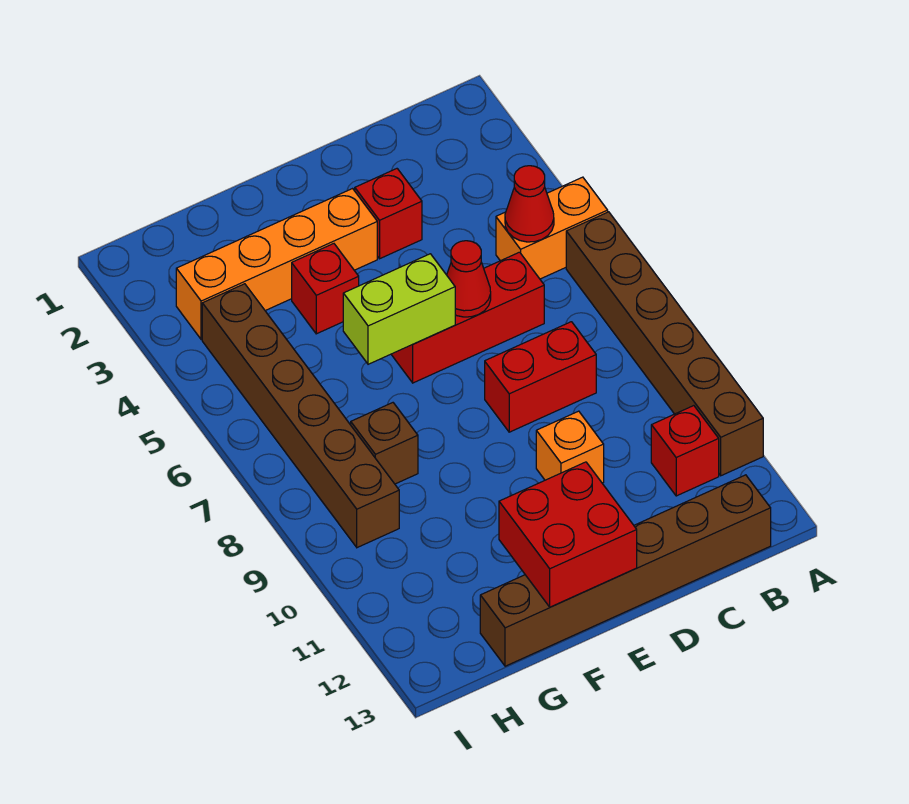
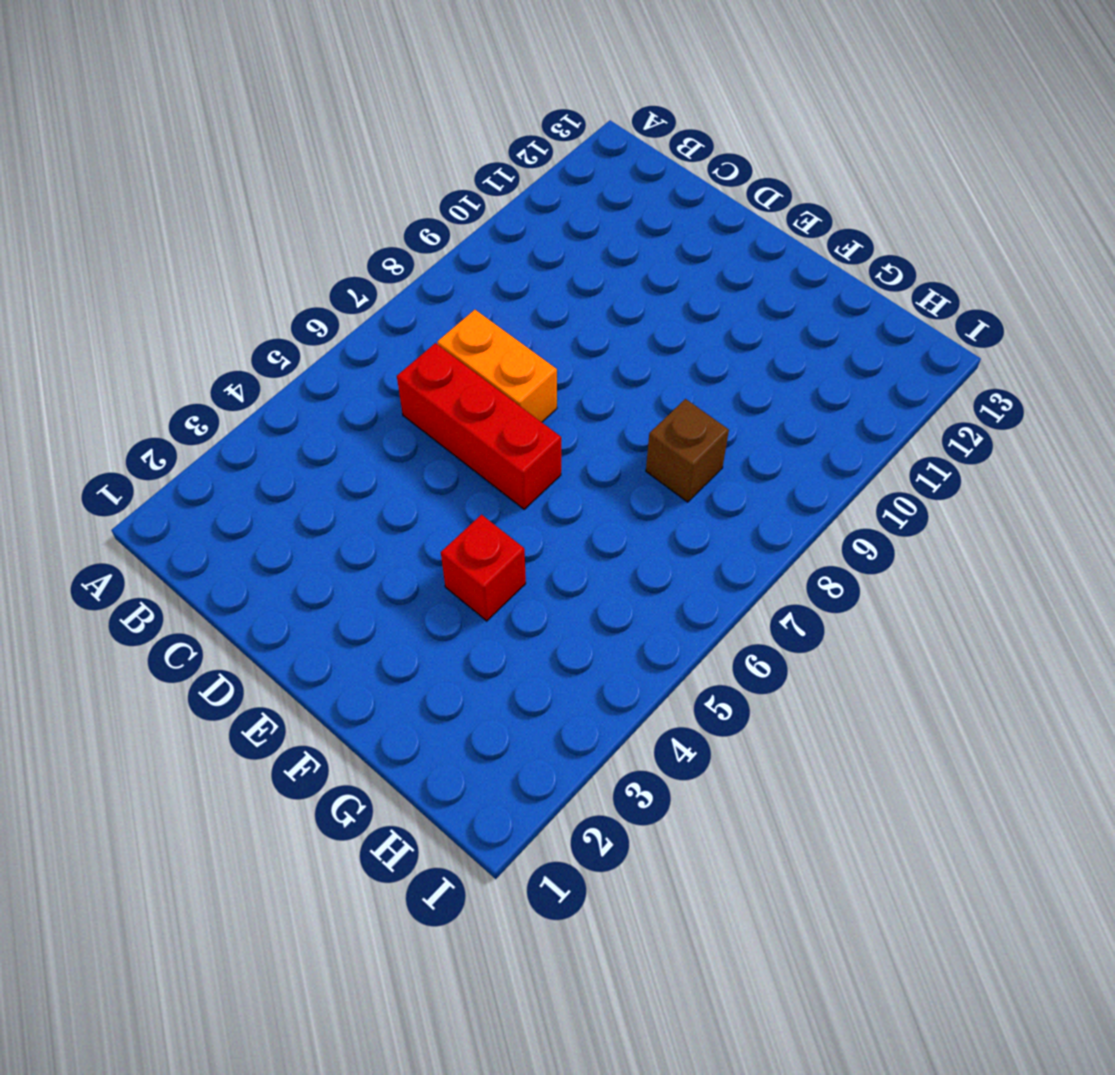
orange brick C7:D7 level 1 -> orange brick A5:B5 level 1
none -> brown brick A6:A11 level 1
none -> red brick B11 level 1
none -> brown brick B13:G13 level 1

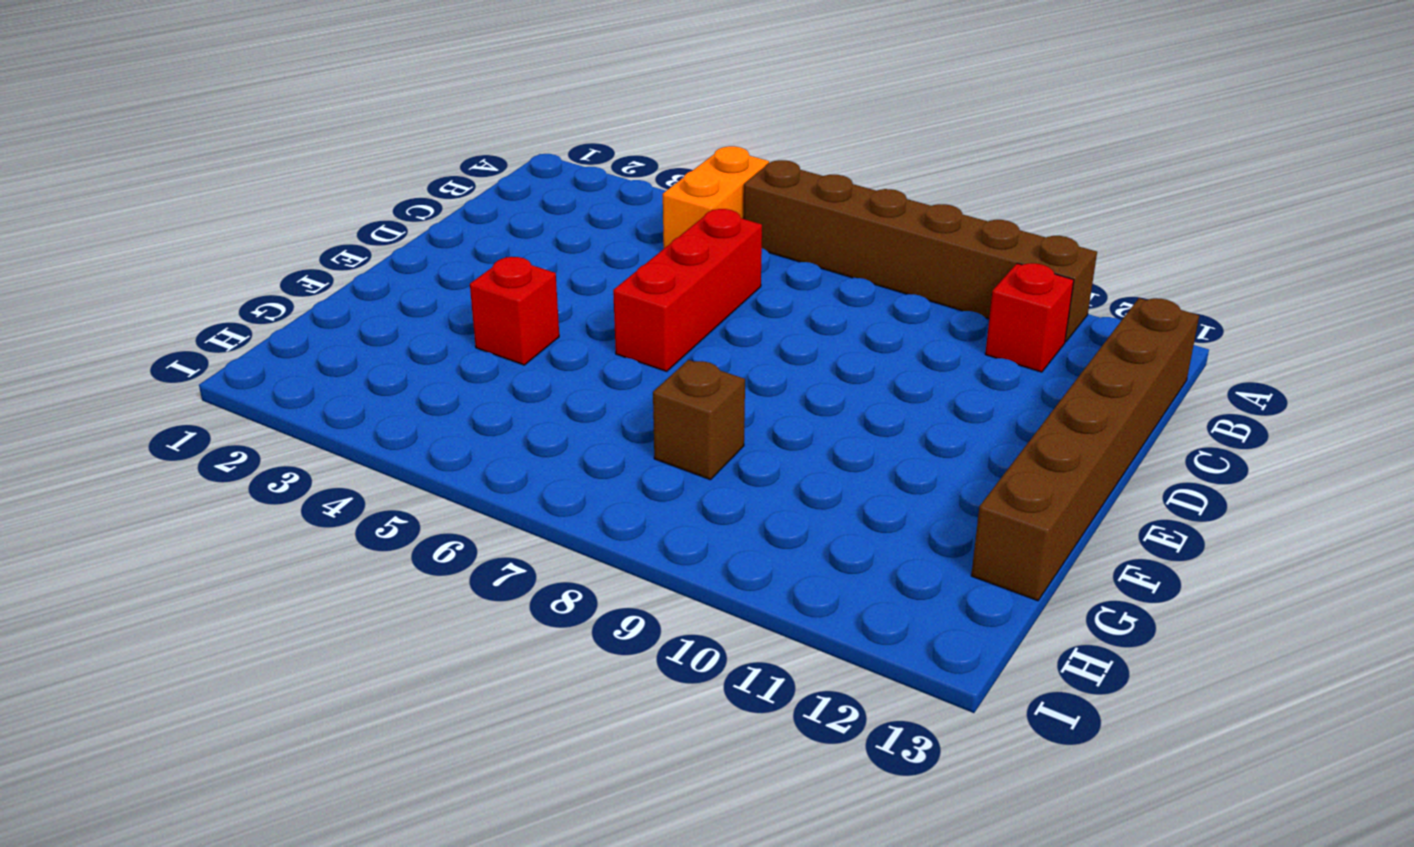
none -> red brick C8:D8 level 1
none -> red brick D3 level 1
none -> orange brick D10 level 1

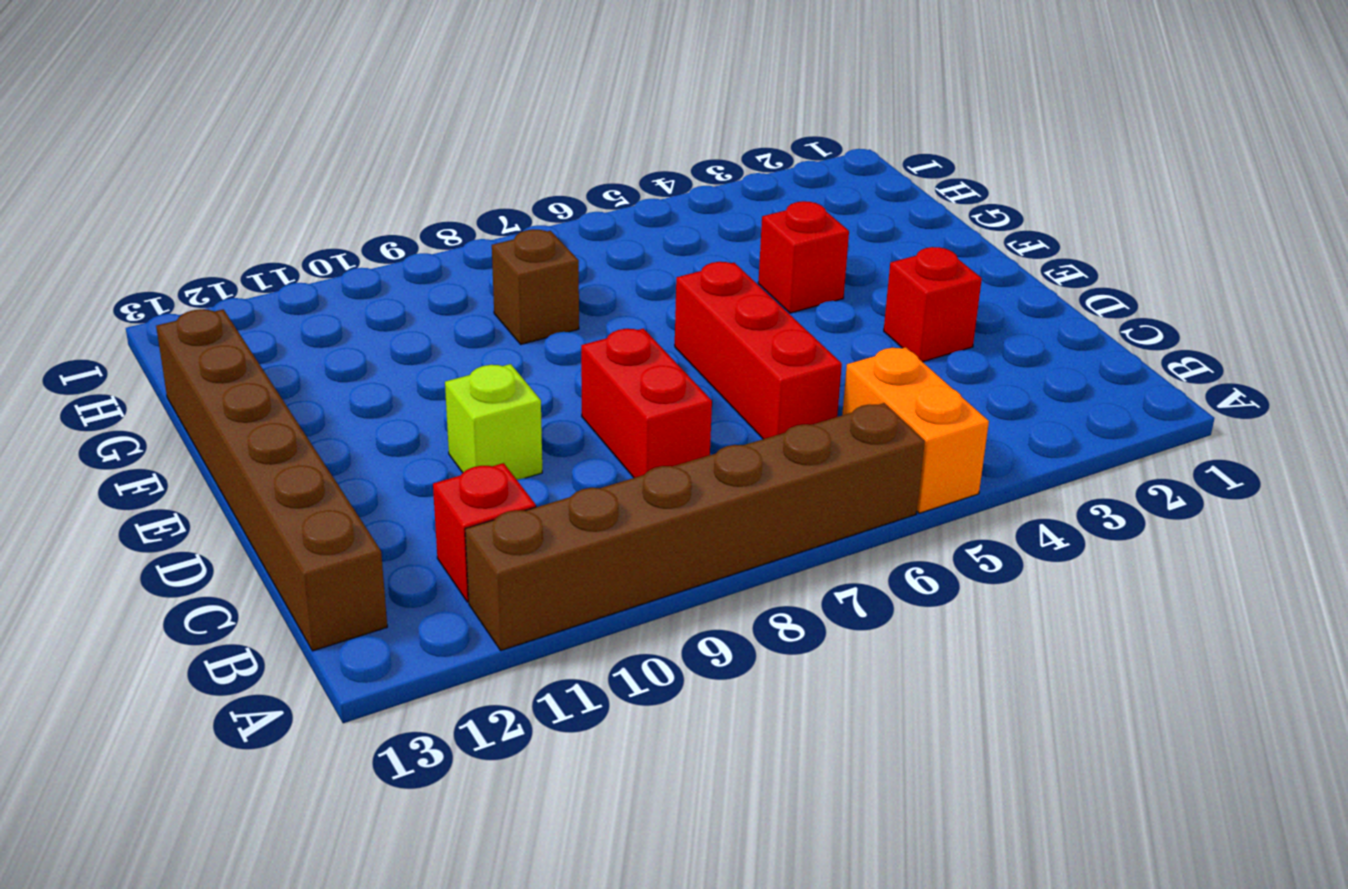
lime brick D10 level 1 -> orange brick D10 level 1
none -> orange brick E3:H3 level 1
none -> brown brick H4:H9 level 1
none -> red cone B5 level 2

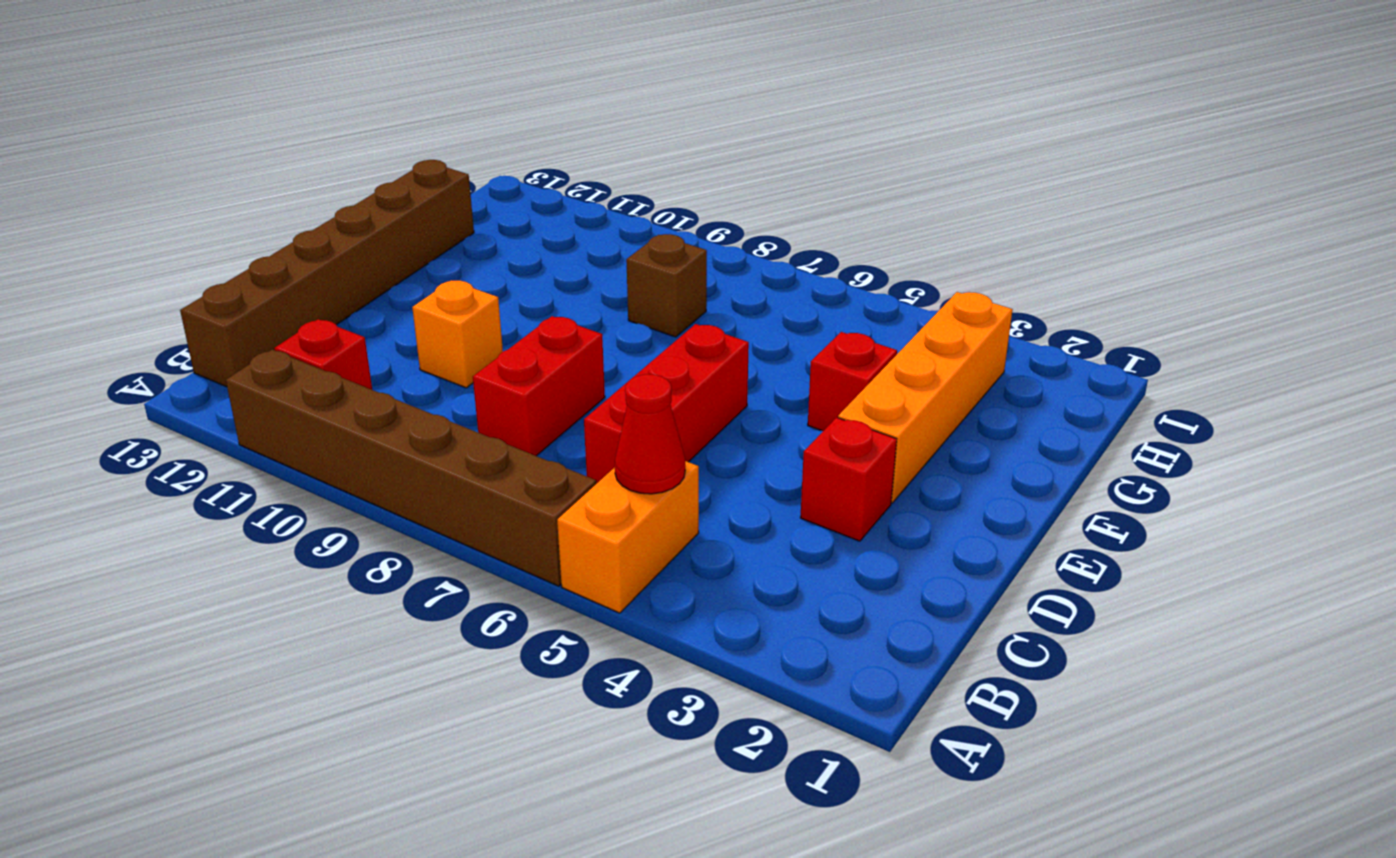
none -> brown brick H4:H9 level 1
none -> red cone D6 level 2
none -> lime brick E6:F6 level 2

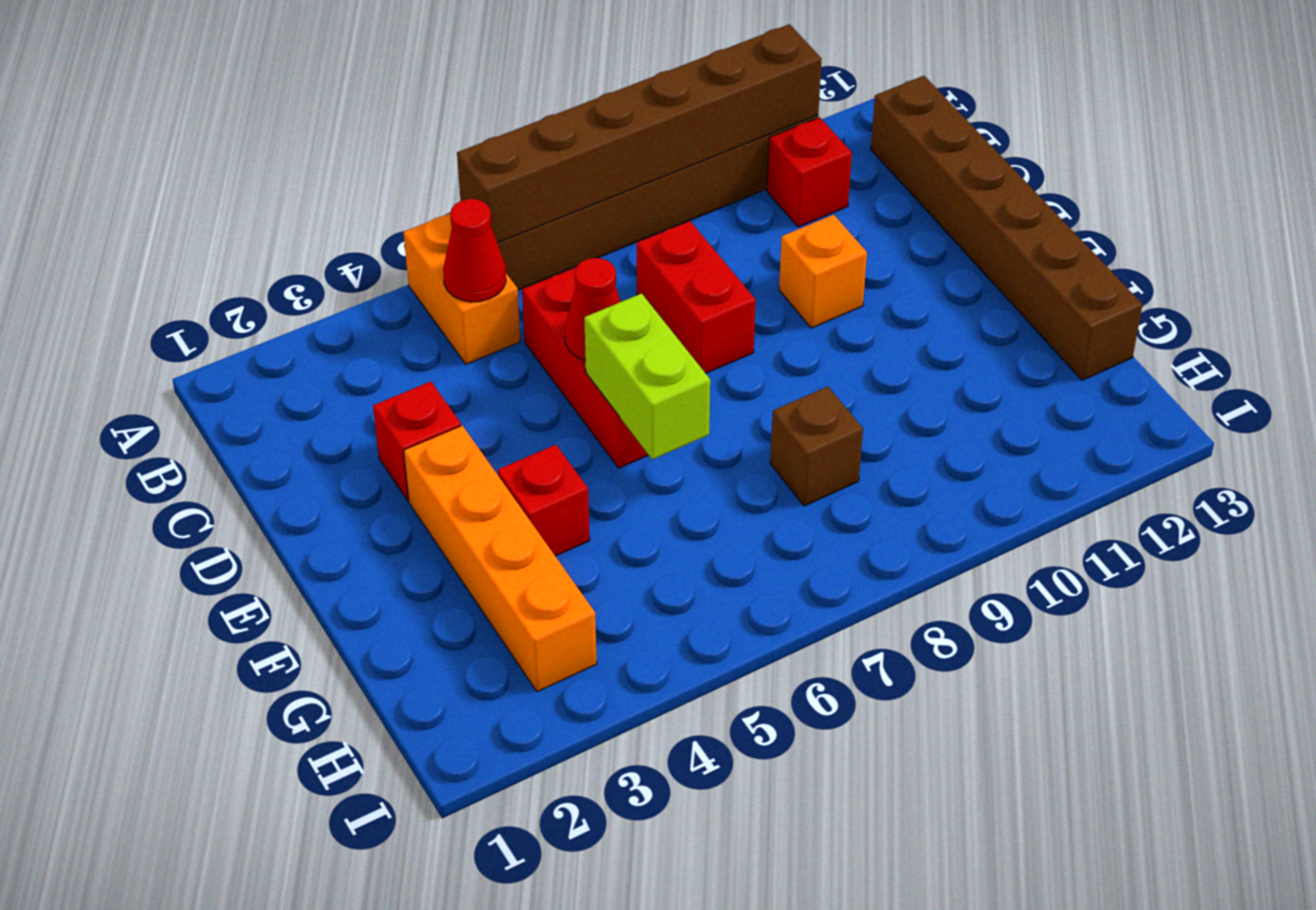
brown brick A6:A11 level 2 -> brown brick H4:H9 level 1
none -> red brick E12:F13 level 2

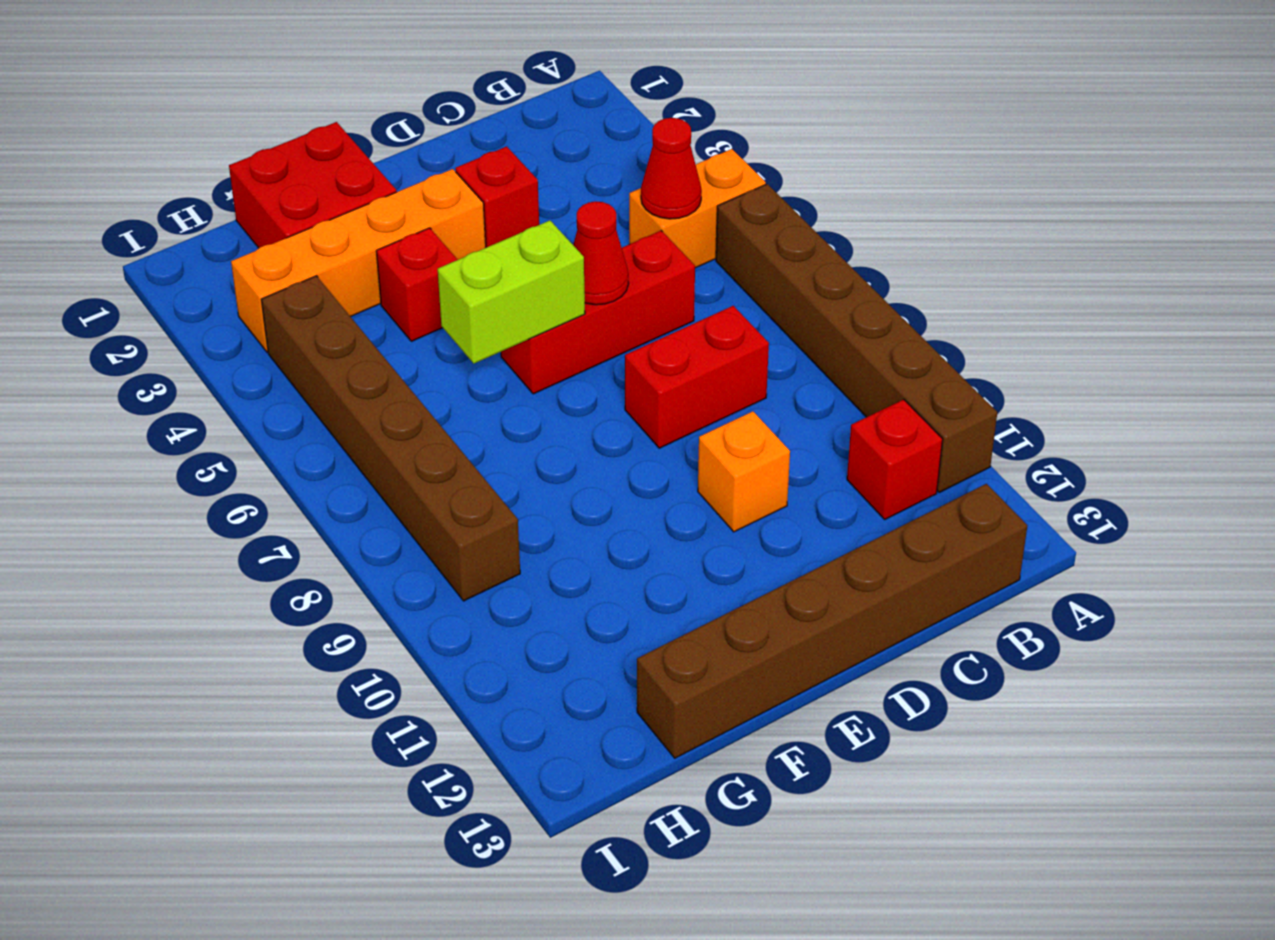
red brick F1:G2 level 1 -> red brick E12:F13 level 2
none -> brown brick G8 level 1

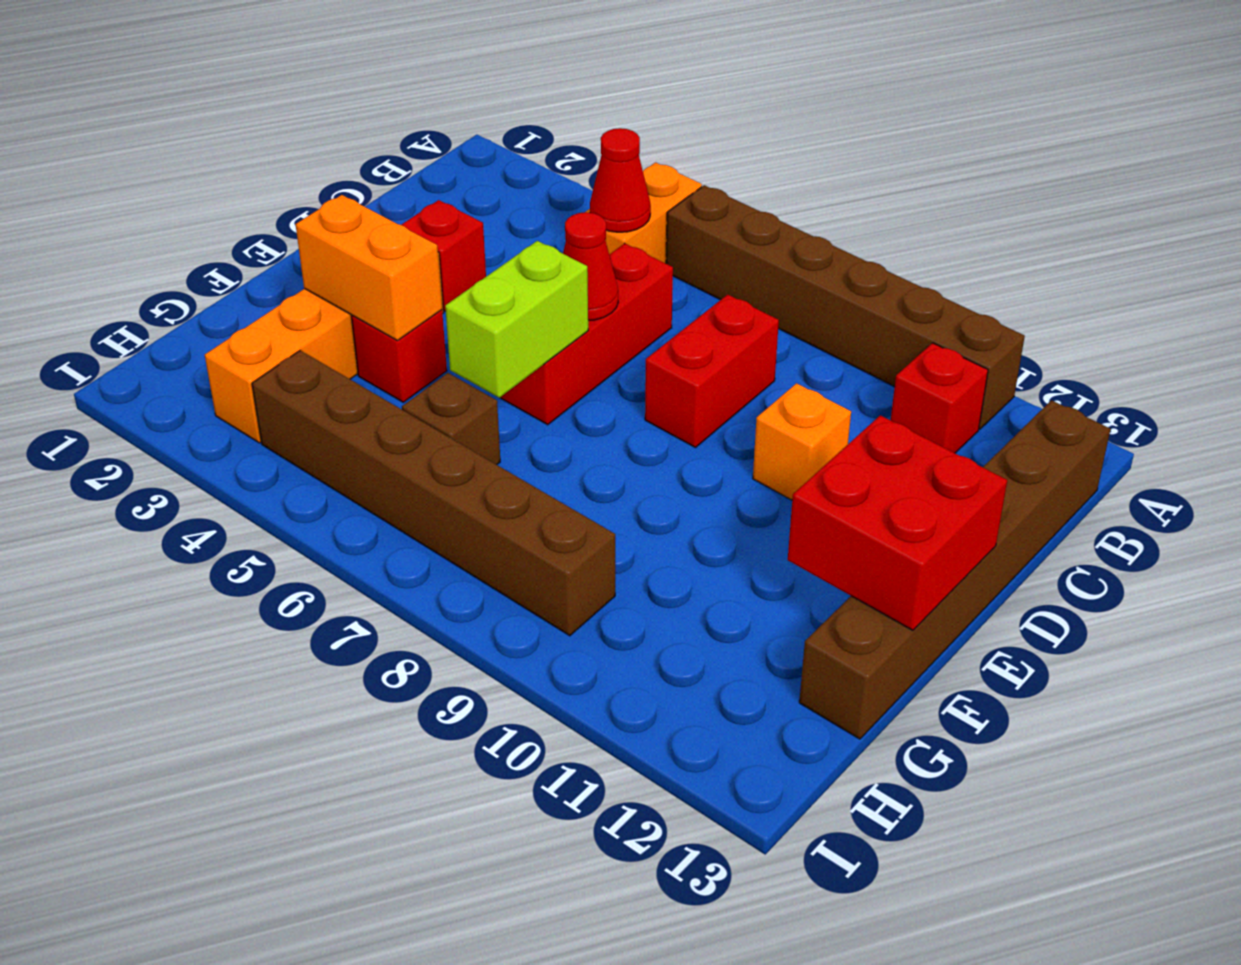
orange brick F3:F4 level 2 -> none
brown brick G6 level 1 -> brown brick G8 level 1

